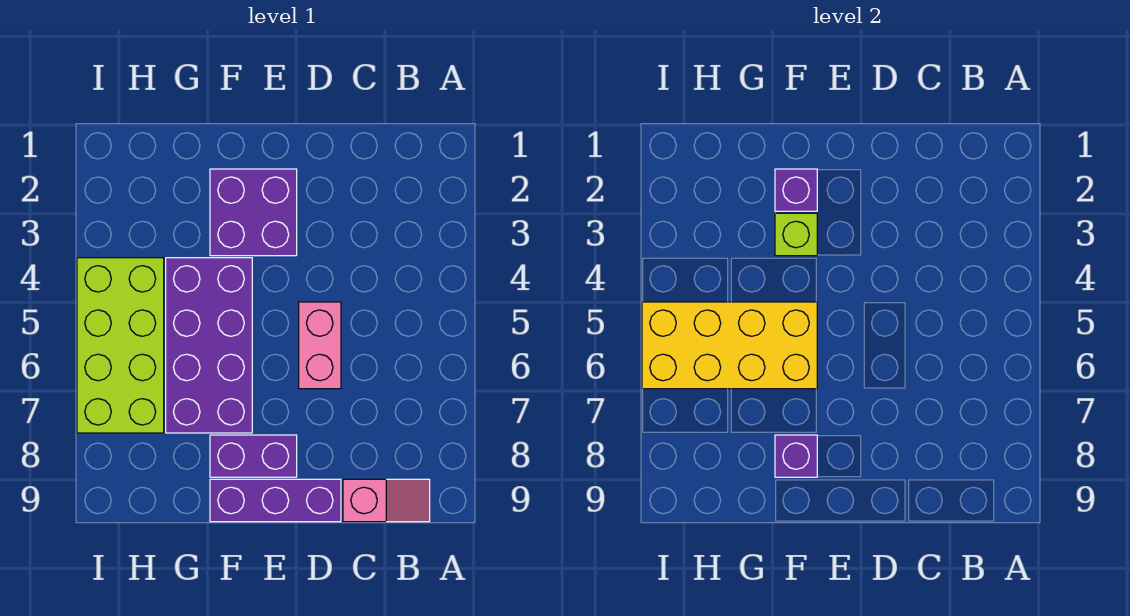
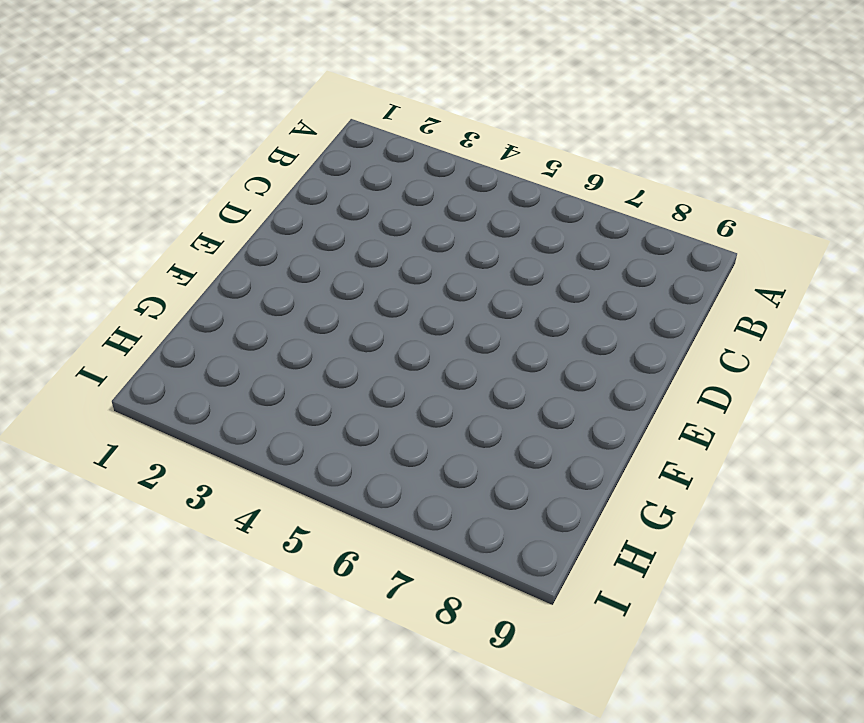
none -> pink slope B9:C9 level 1 top C
none -> pink brick D5:D6 level 1

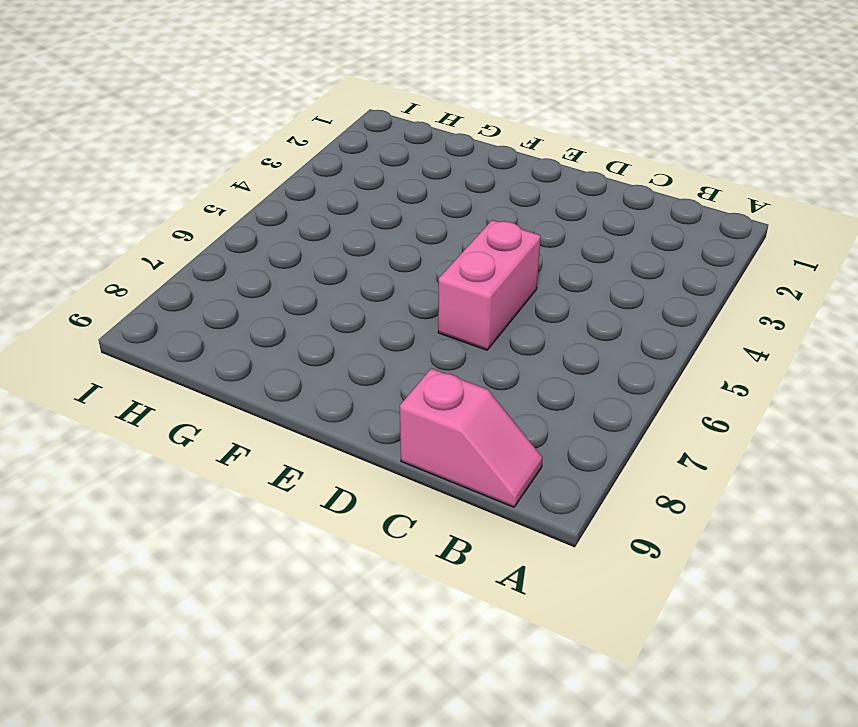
none -> purple brick D9:F9 level 1
none -> purple brick E2:F3 level 1

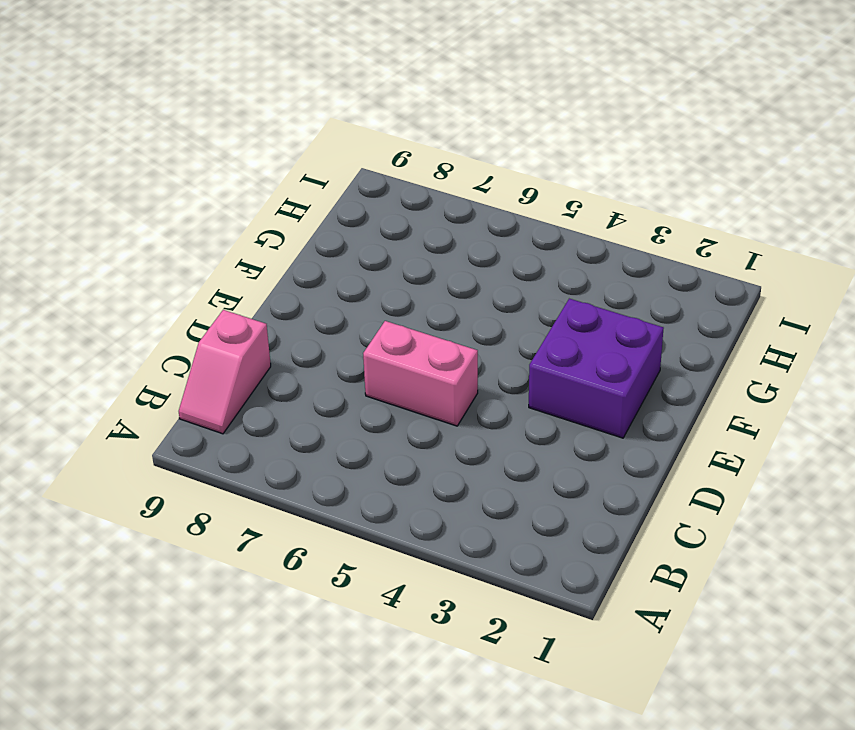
none -> purple brick D9:F9 level 1
none -> purple brick E8:F8 level 1

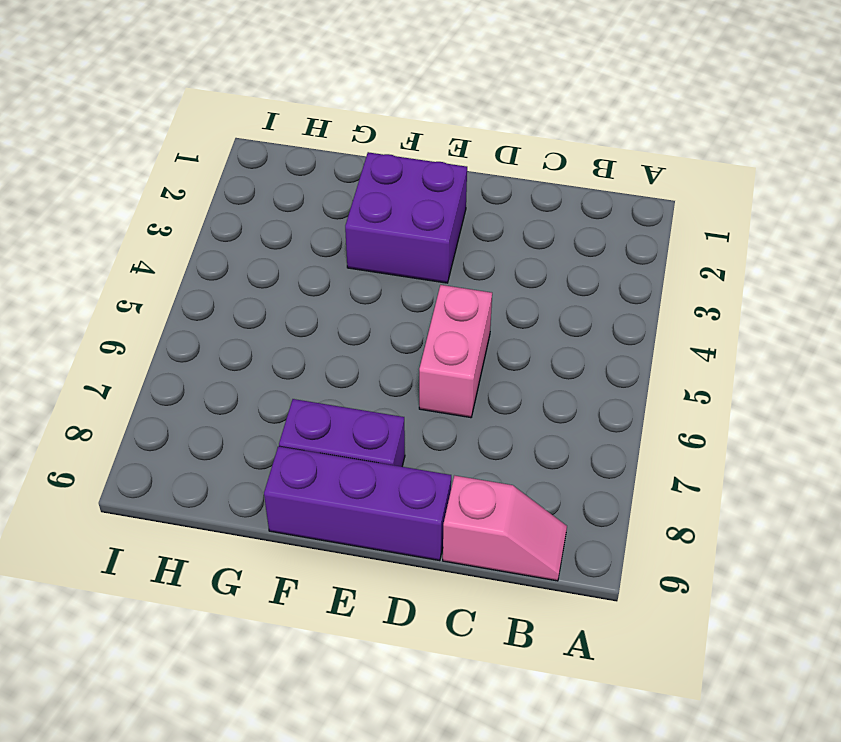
none -> purple brick F4:G7 level 1
none -> lime brick H4:I7 level 1

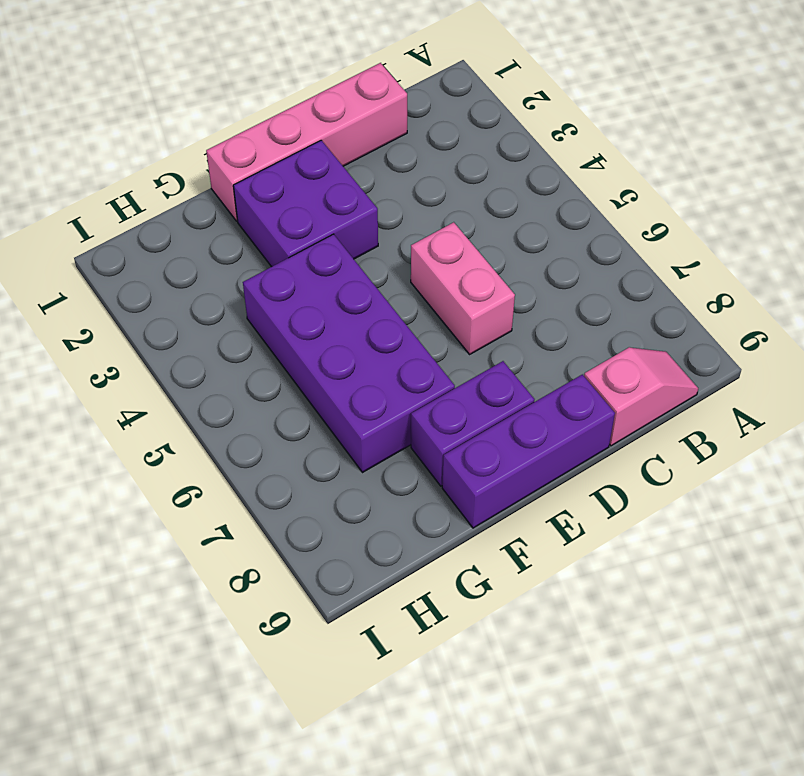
pink brick C1:F1 level 1 -> none
none -> lime brick H4:I7 level 1
none -> purple brick F2 level 2

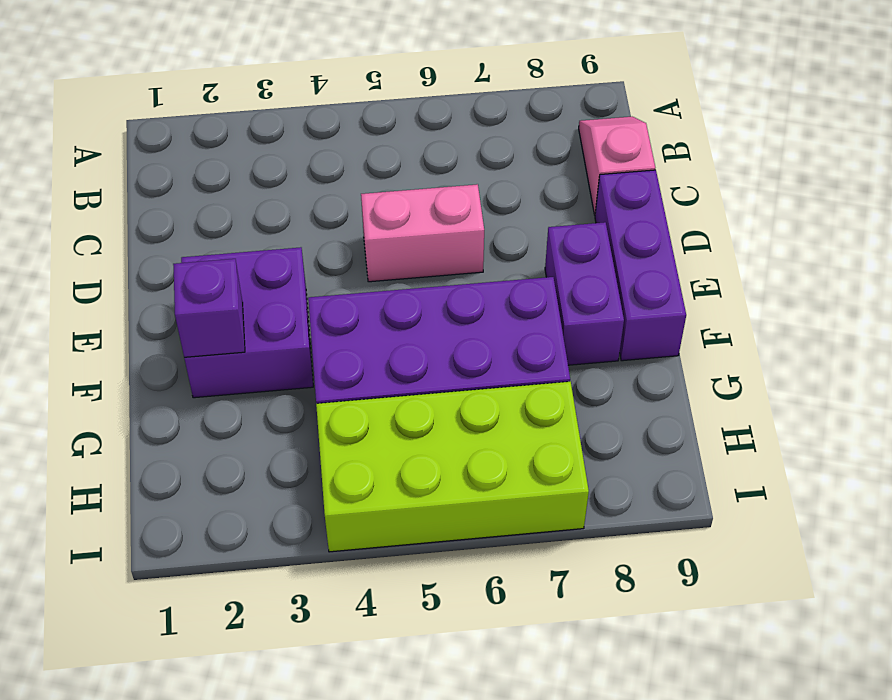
none -> lime brick F3 level 2
none -> yellow brick F5:I6 level 2

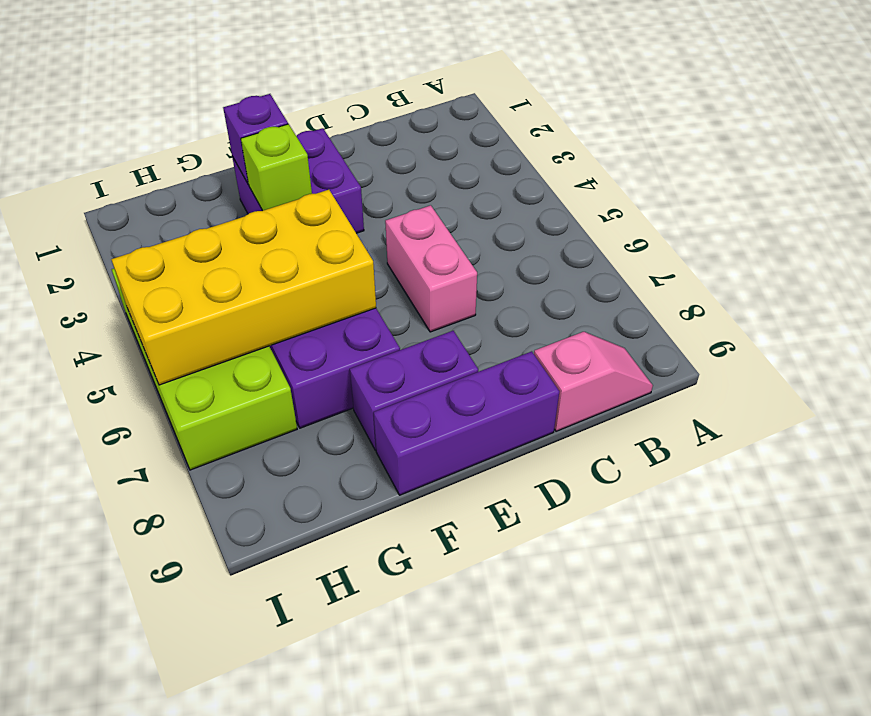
none -> purple brick F8 level 2

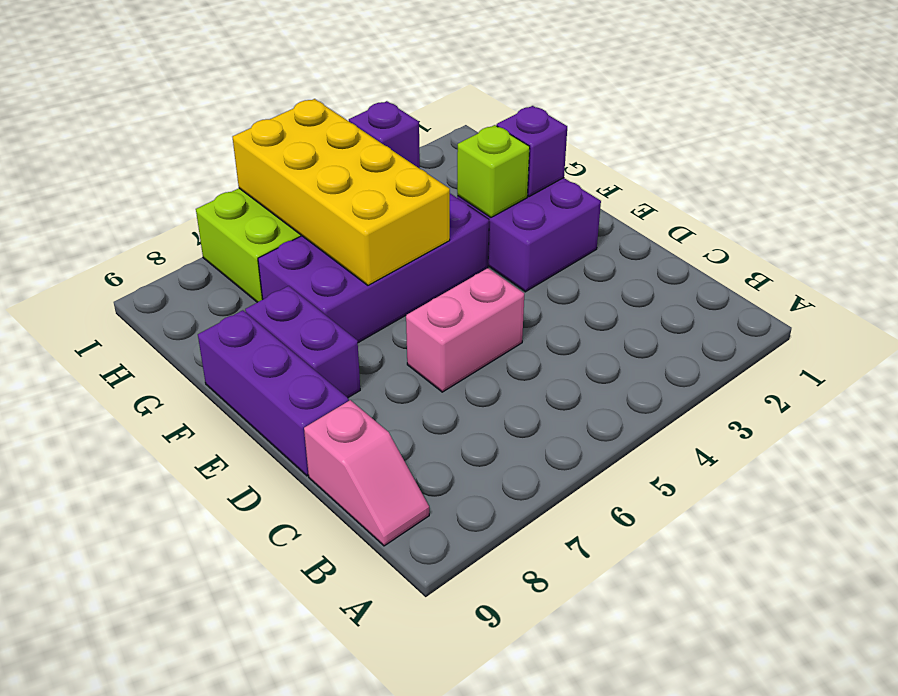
purple brick H4 level 2 -> purple brick F8 level 2

